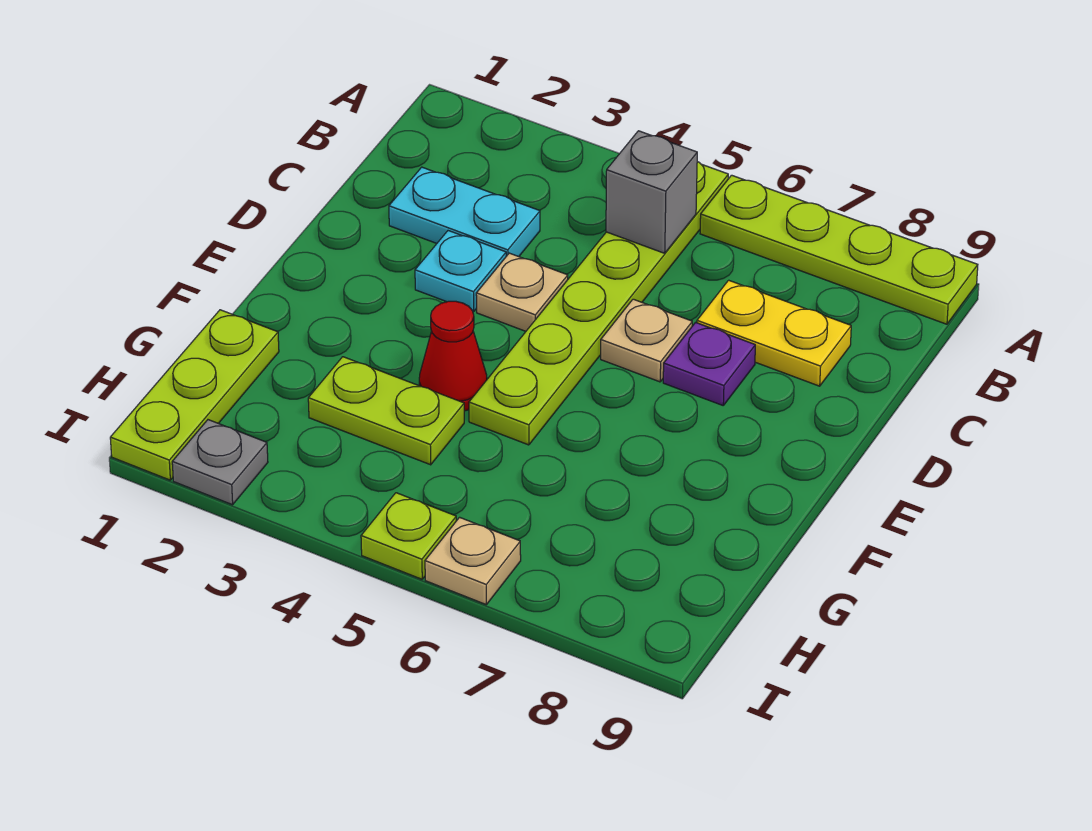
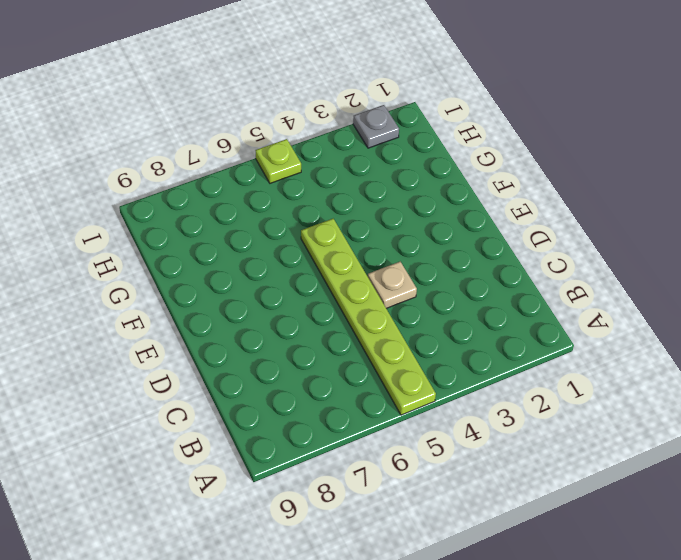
none -> lime plate A6:A9 level 1
none -> cyan plate C2:C3 level 1
none -> yellow plate C7:C8 level 1

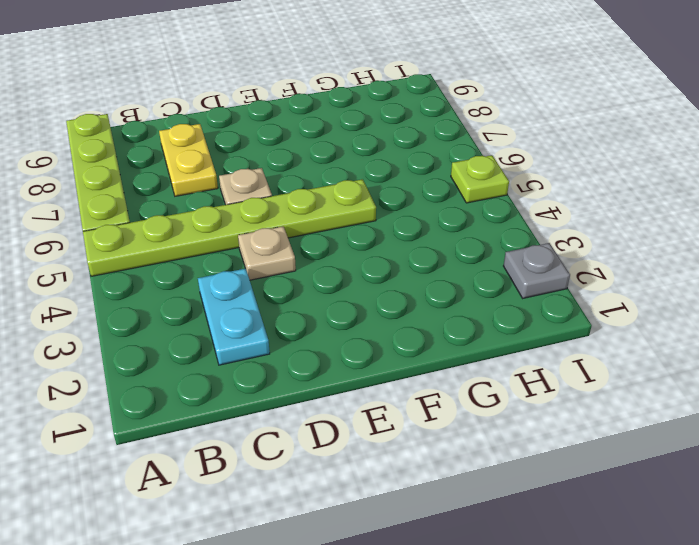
none -> cyan plate D3 level 1
none -> purple plate D7 level 1
none -> red cone F4 level 1

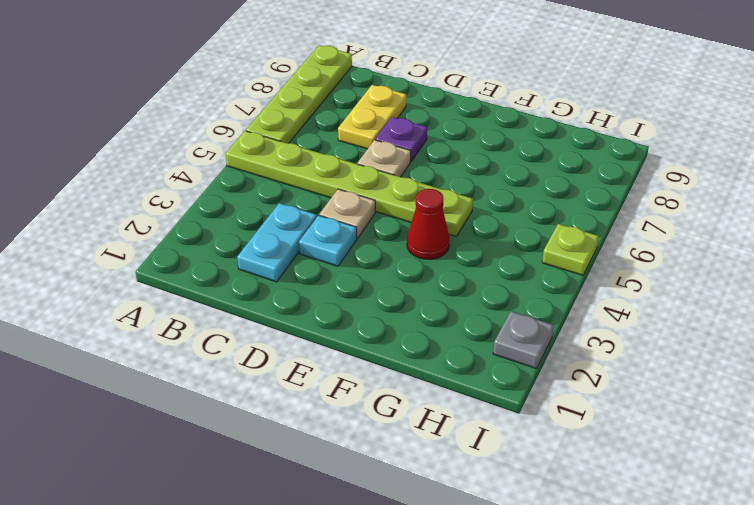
none -> lime plate G1:I1 level 1
none -> lime plate G3:G4 level 1
none -> tan plate I6 level 1

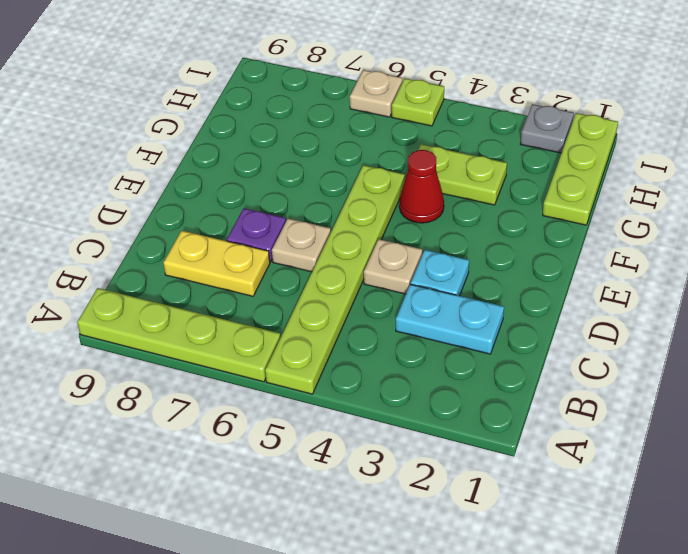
none -> grey brick B5 level 2

